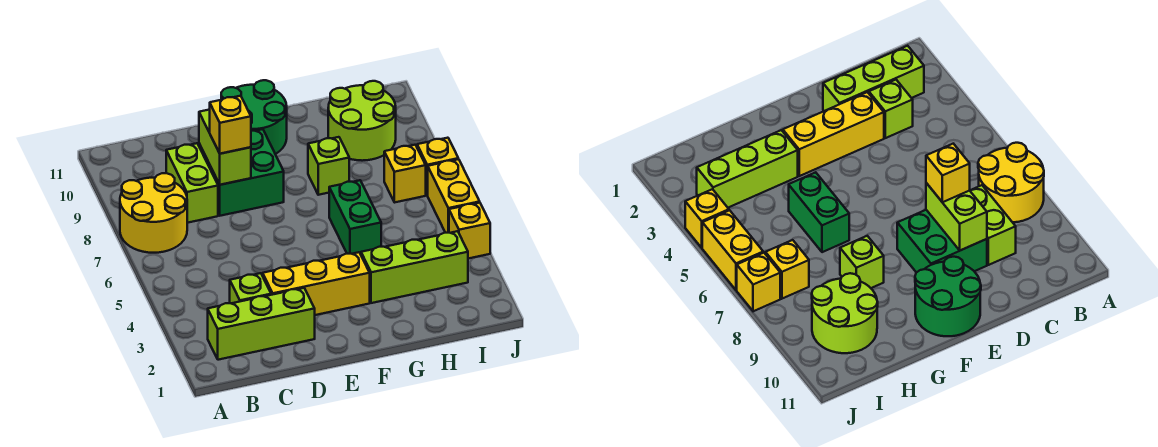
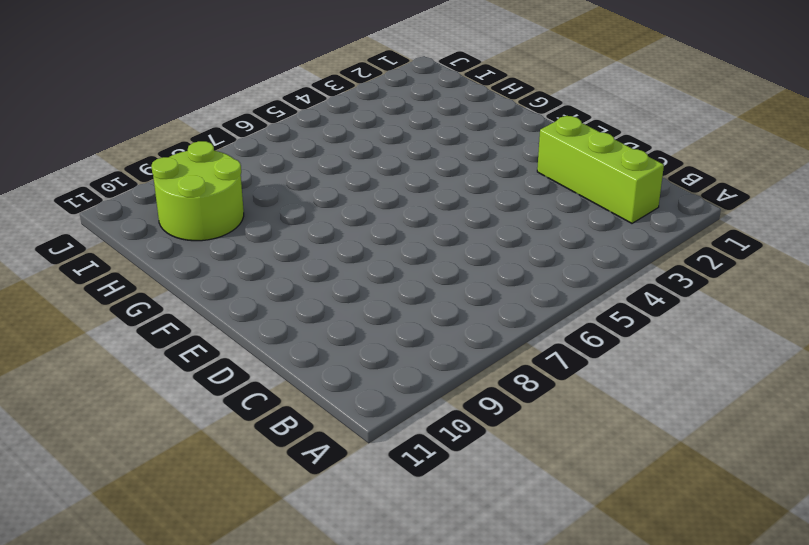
none -> yellow round brick A7:B8 level 1
none -> lime brick C3 level 1
none -> lime brick C8:C9 level 1

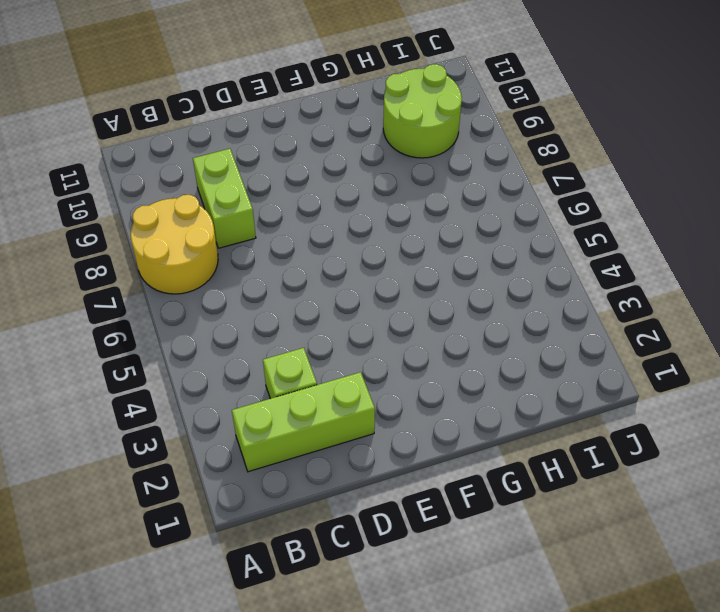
none -> yellow brick D3:F3 level 1
none -> green brick D8:E9 level 1
none -> green round brick E10:F11 level 1

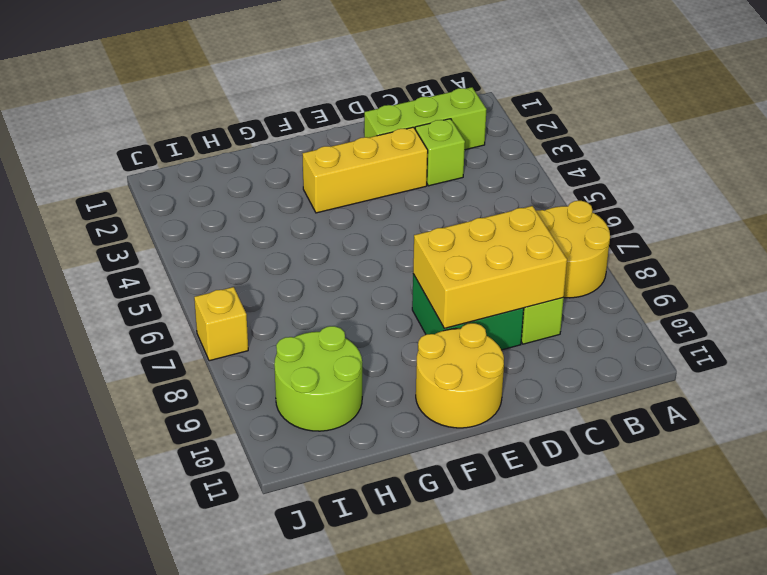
yellow brick C8:E9 level 2 -> lime brick D8:D9 level 2
yellow round brick E10:F11 level 1 -> green round brick E10:F11 level 1
none -> lime brick G3:I3 level 1
none -> green brick G5:G6 level 1
none -> lime brick G8 level 1

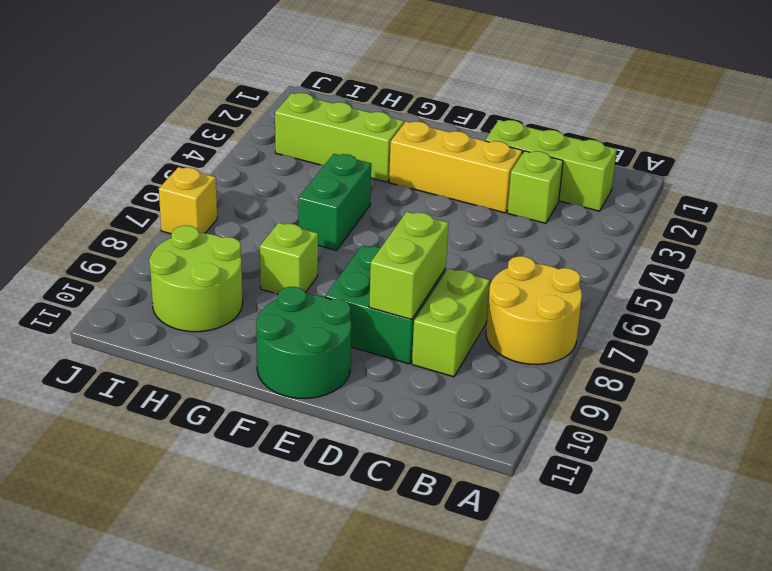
none -> yellow brick I7 level 1
none -> yellow brick J4 level 1
none -> yellow brick J5:J6 level 1

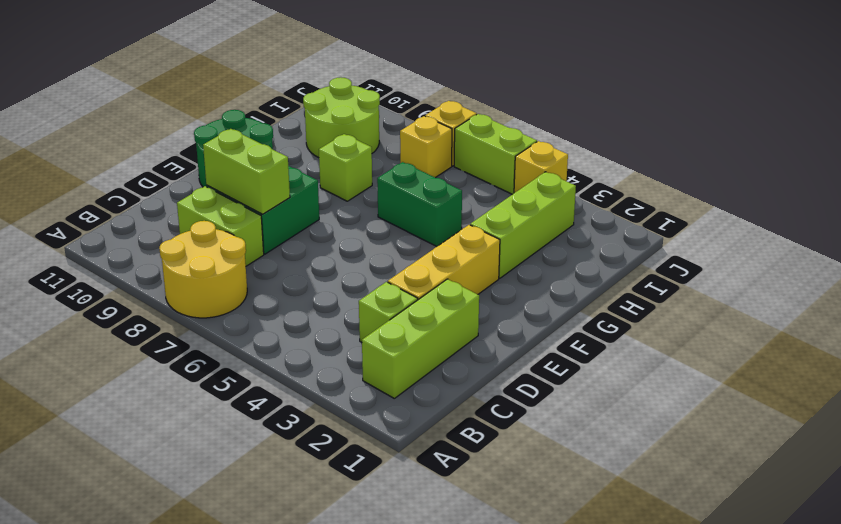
lime brick J5:J6 level 1 -> yellow brick J5:J6 level 1
none -> yellow brick D8 level 3

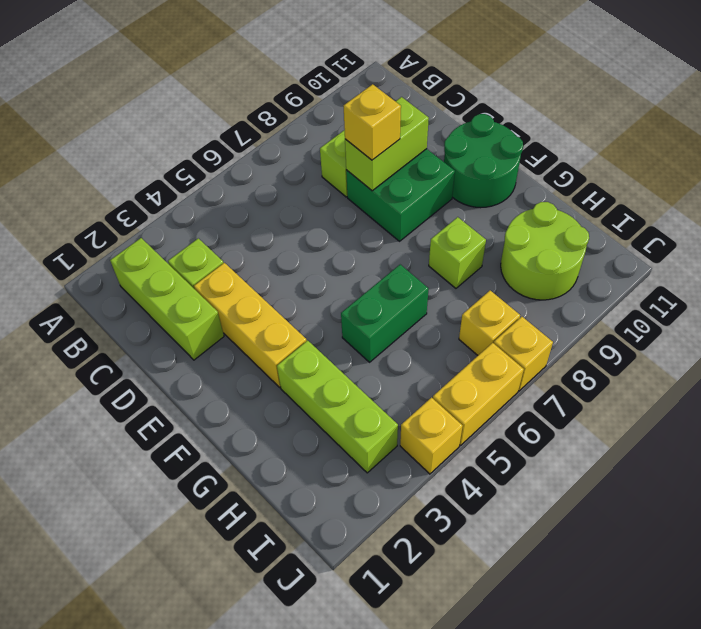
none -> yellow round brick A7:B8 level 1

